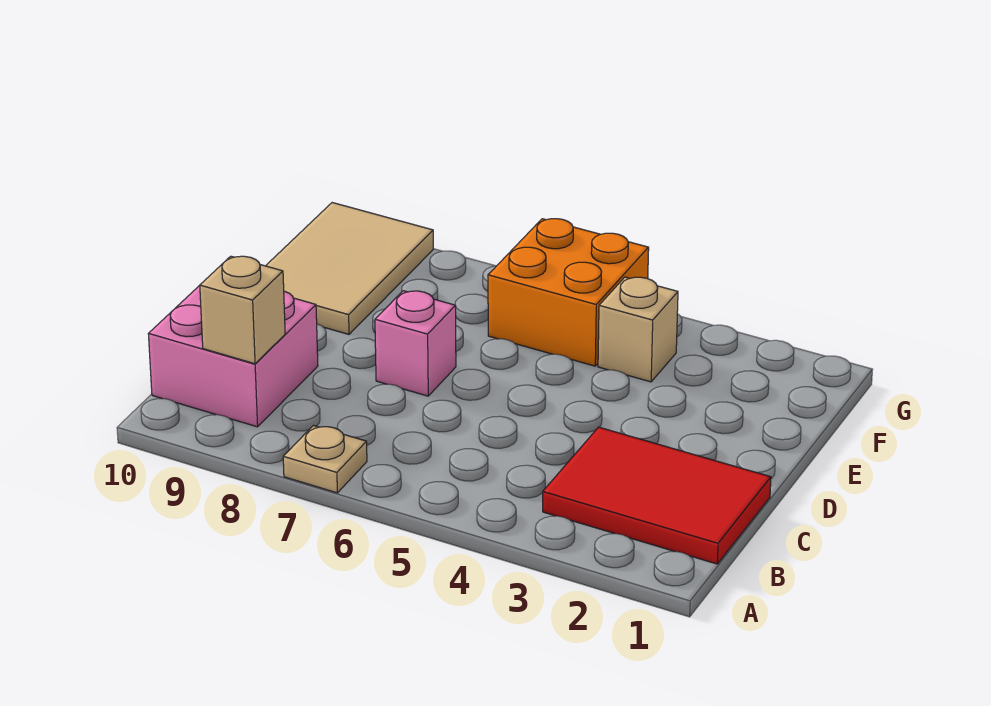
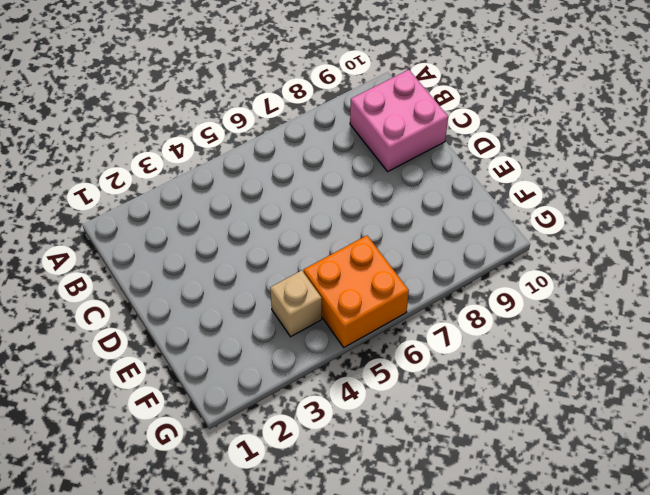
none -> tan plate A7 level 1
none -> red tile B1:C3 level 1

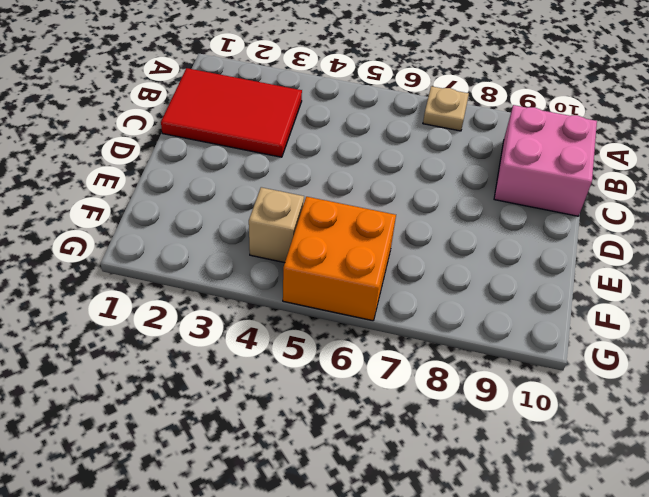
none -> pink brick D7 level 1
none -> tan tile E9:G10 level 1

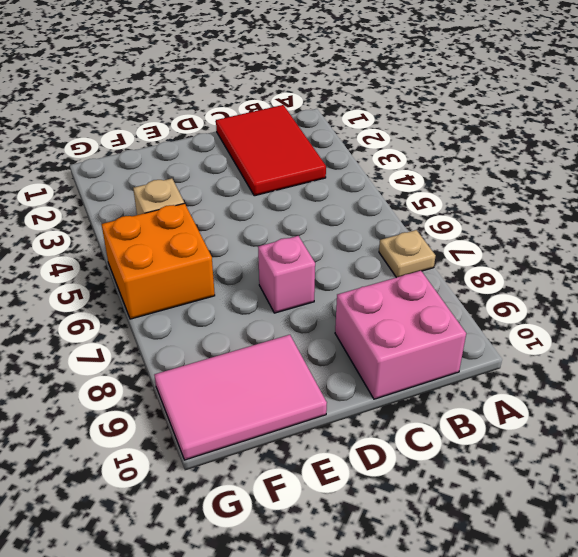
pink tile E9:G10 level 1 -> tan tile E9:G10 level 1
none -> tan brick B9 level 2

